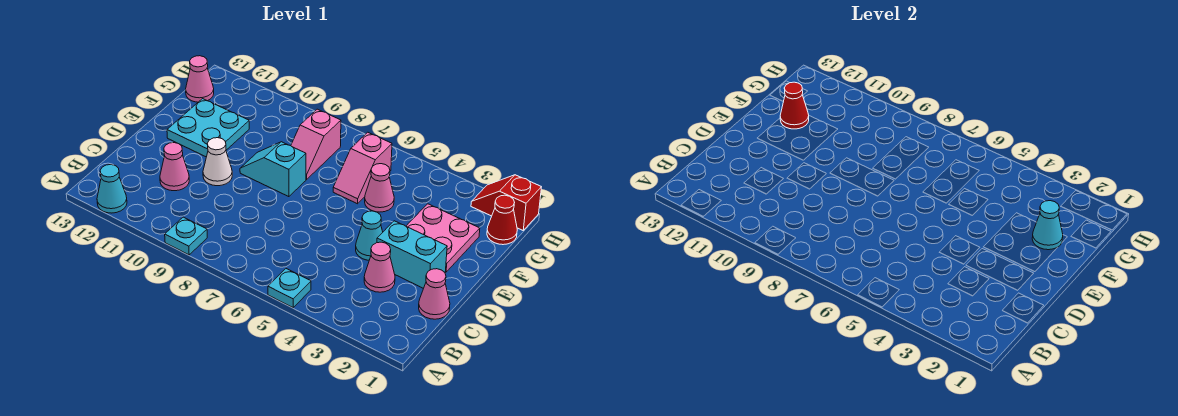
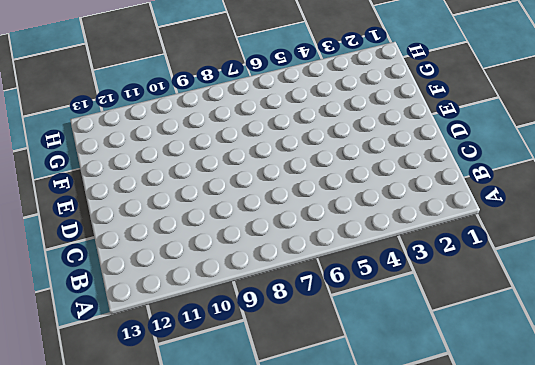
none -> cyan plate A5 level 1
none -> cyan plate A9 level 1
none -> cyan cone A12 level 1

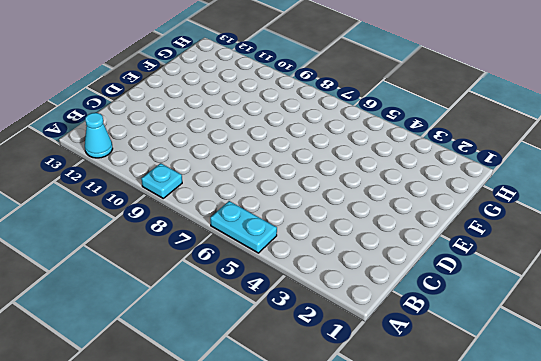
cyan plate A5:A6 level 1 -> cyan plate A5 level 1
none -> pink cone C1 level 1
none -> pink cone C3 level 1
none -> pink cone C11 level 1

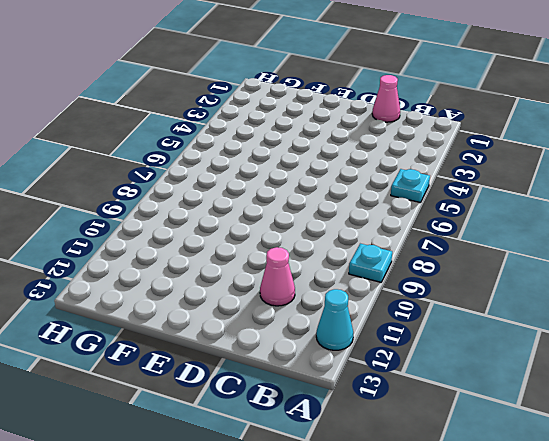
none -> pink cone C3 level 1
none -> cyan brick D2:D3 level 1
none -> cyan cone D4 level 1

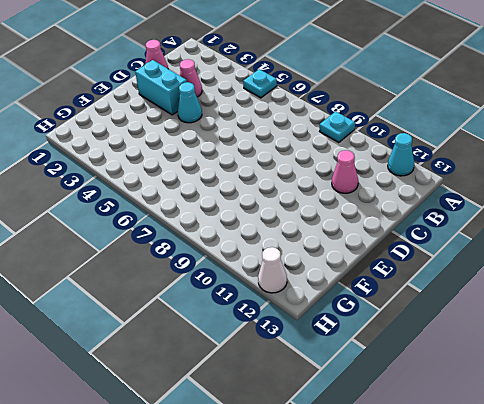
white cone H12 level 1 -> white cone D10 level 1
none -> pink plate E2:F3 level 1
none -> cyan slope E8:E9 level 1 top 8
none -> cyan plate E11:F12 level 1

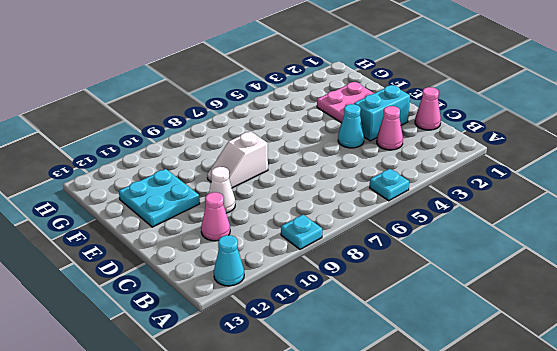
white slope E8:E9 level 1 top 8 -> cyan slope E8:E9 level 1 top 8
none -> pink cone F5 level 1
none -> pink slope F6:G6 level 1 top G
none -> pink slope F8:G8 level 1 top G

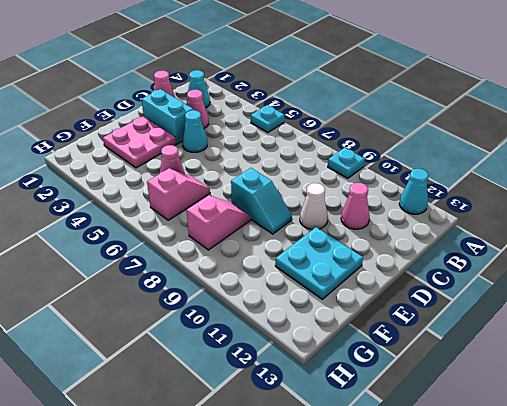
cyan cone B2 level 1 -> cyan cone F2 level 2
none -> red cone G1 level 1
none -> pink cone G13 level 1
none -> red slope H1:H2 level 1 top 1

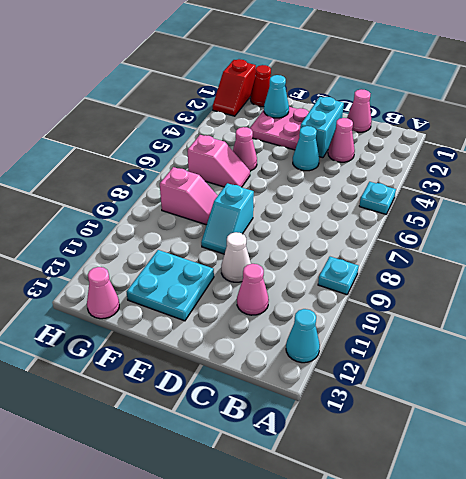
none -> red cone F12 level 2

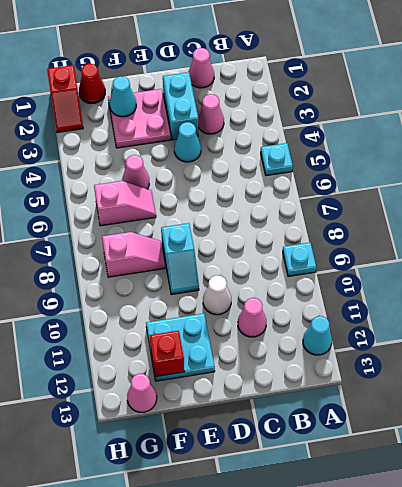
red brick F12 level 2 -> red cone F12 level 2

